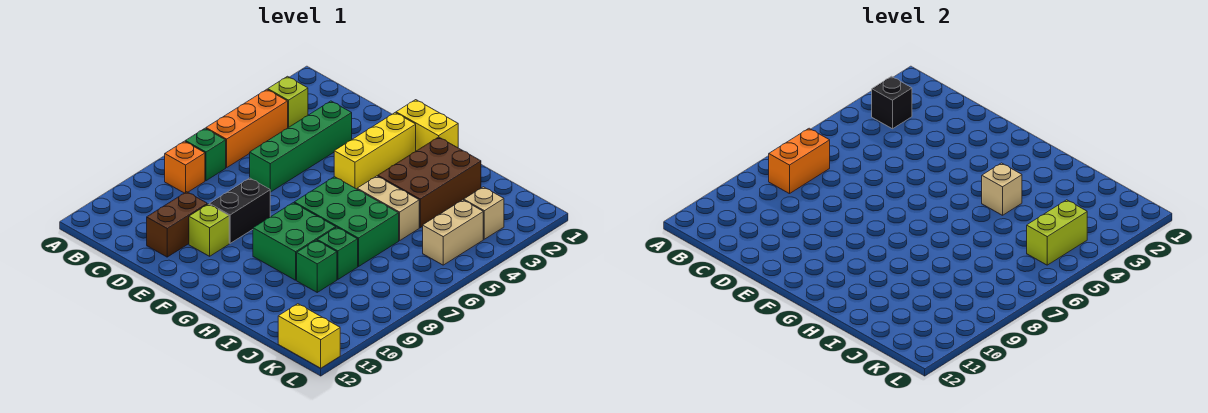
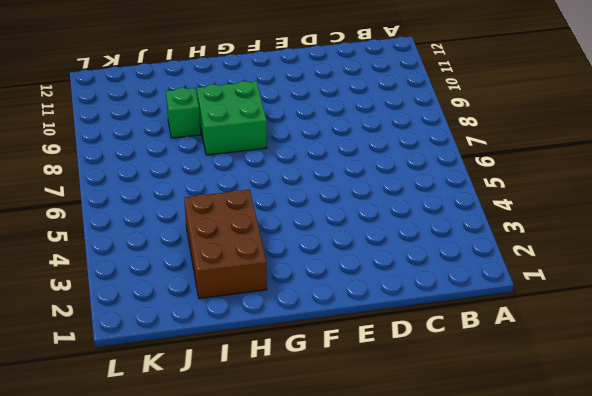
none -> lime brick B3 level 1
none -> orange brick B4:B6 level 1
none -> green brick B7 level 1

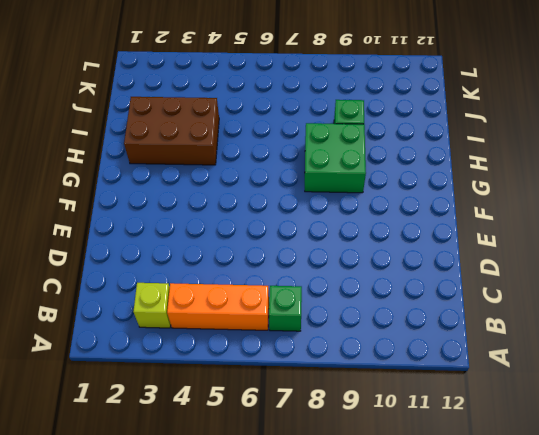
none -> orange brick B8 level 1
none -> green brick D3:D6 level 1
none -> brown brick D10:D11 level 1

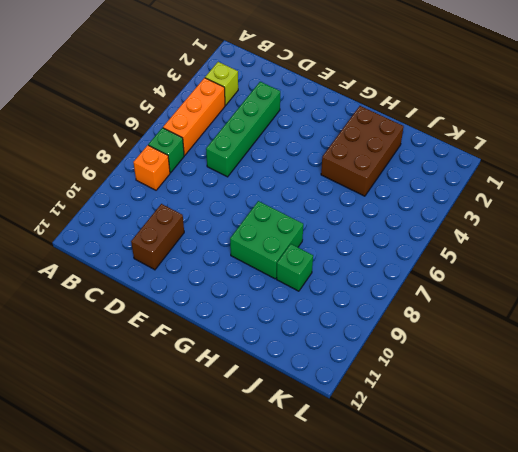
none -> black brick E8:E9 level 1
none -> lime brick E10 level 1
none -> yellow brick F1:G1 level 1

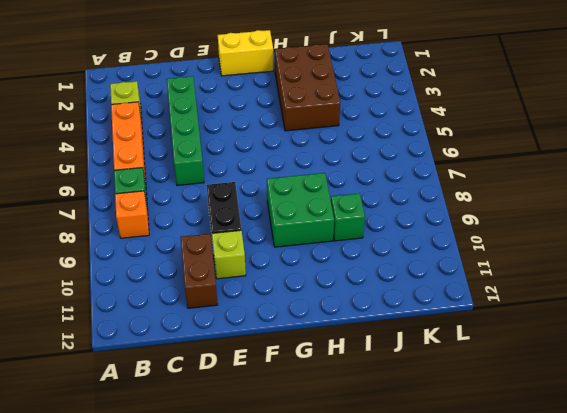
none -> yellow brick F2:F4 level 1
none -> green brick G6:I7 level 1
none -> tan brick H5:I5 level 1

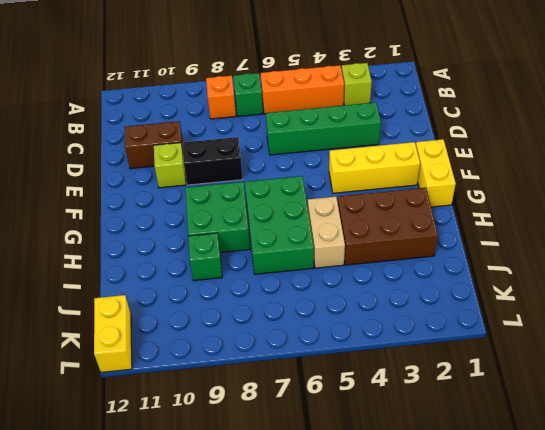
none -> green brick I8 level 1
none -> tan brick K3 level 1
none -> tan brick K4:K5 level 1

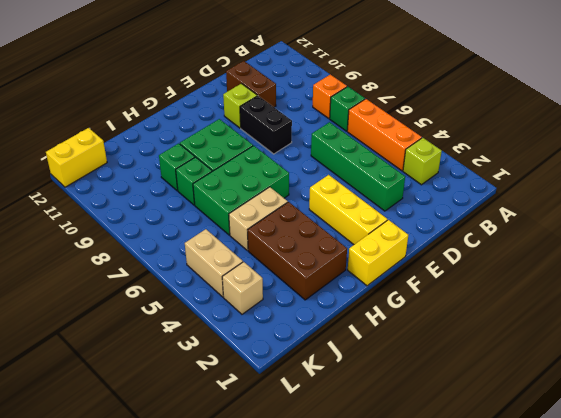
none -> black brick B3 level 2
none -> orange brick B7:B8 level 2
none -> tan brick H4 level 2

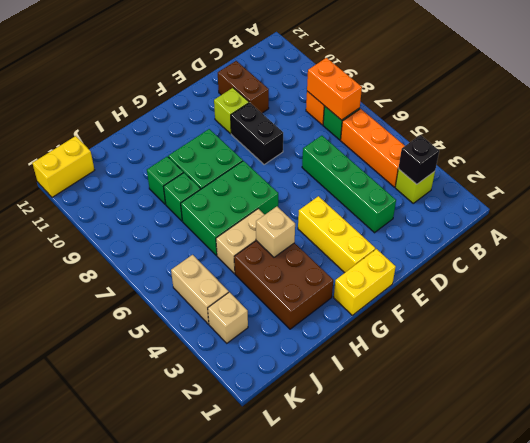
none -> lime brick K4:K5 level 2

